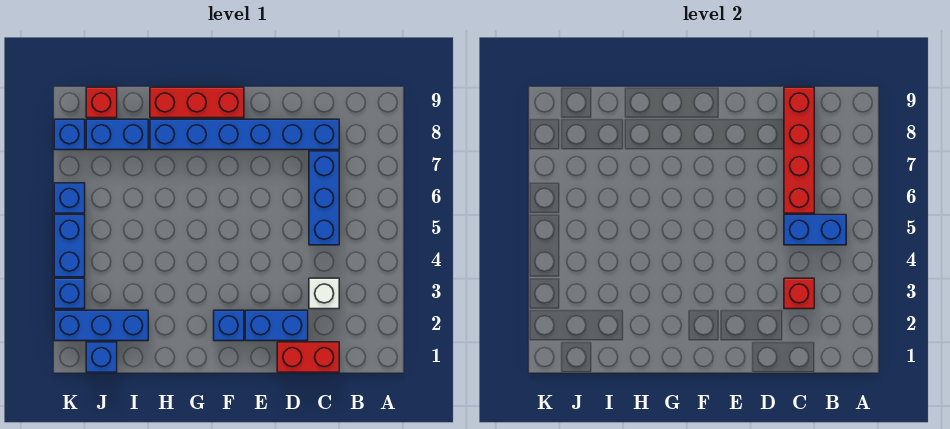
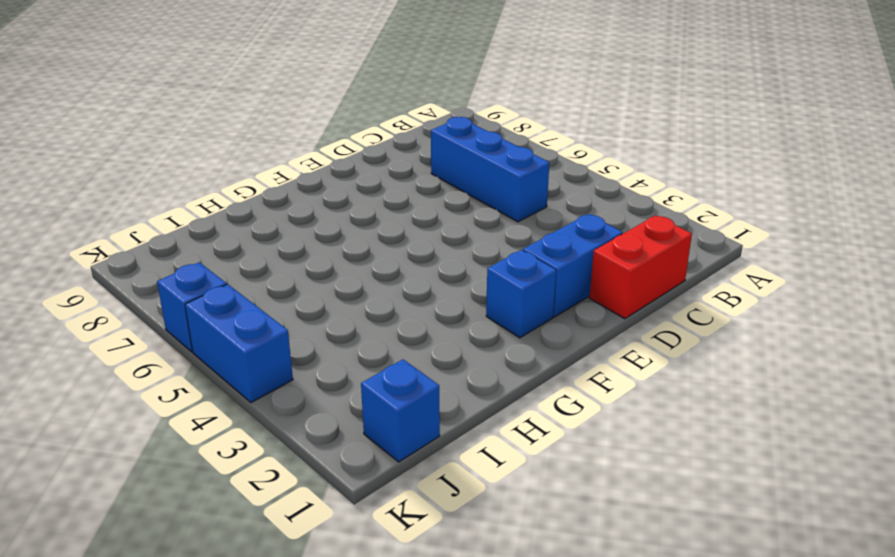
none -> white brick C3 level 1
none -> blue brick C8:H8 level 1
none -> red brick F9:H9 level 1

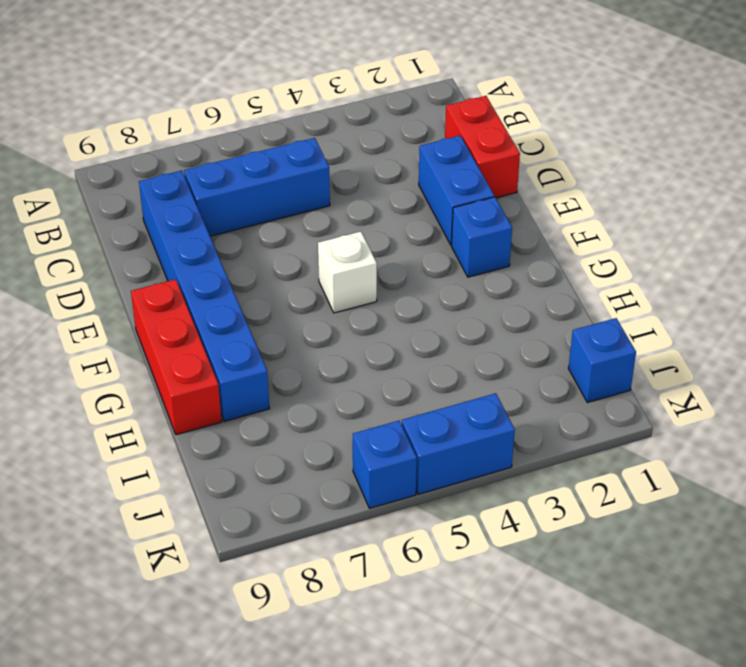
white brick F5 level 1 -> white brick C3 level 1
none -> blue brick I2:K2 level 1
none -> blue brick I8:J8 level 1
none -> red brick J9 level 1

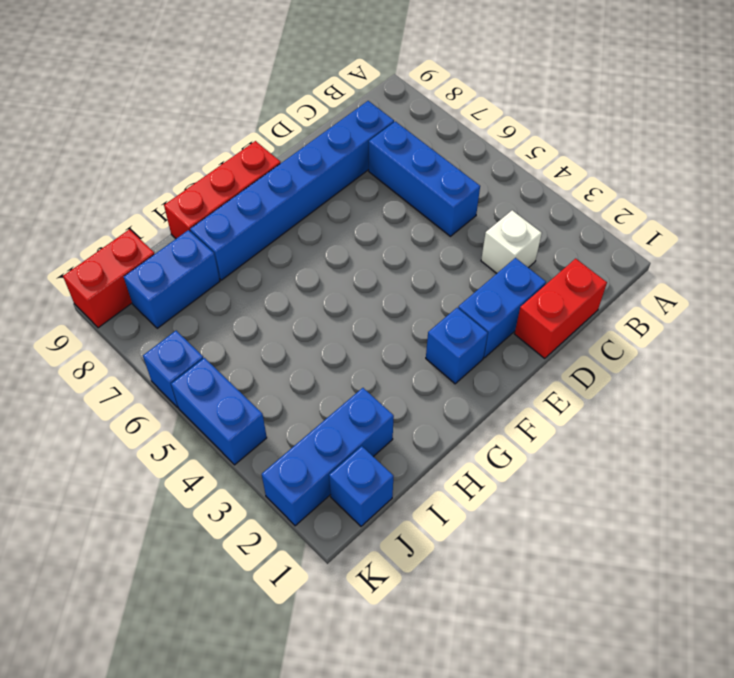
red brick J9:K9 level 1 -> red brick J9 level 1
none -> blue brick K3 level 1
none -> blue brick K8 level 1
none -> blue brick B5:C5 level 2

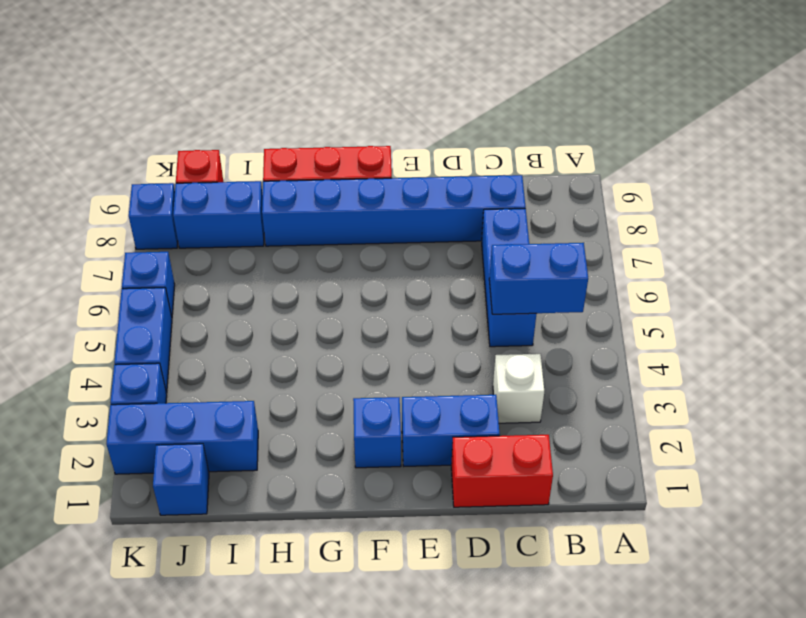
none -> red brick C3 level 2
none -> red brick C6:C9 level 2

